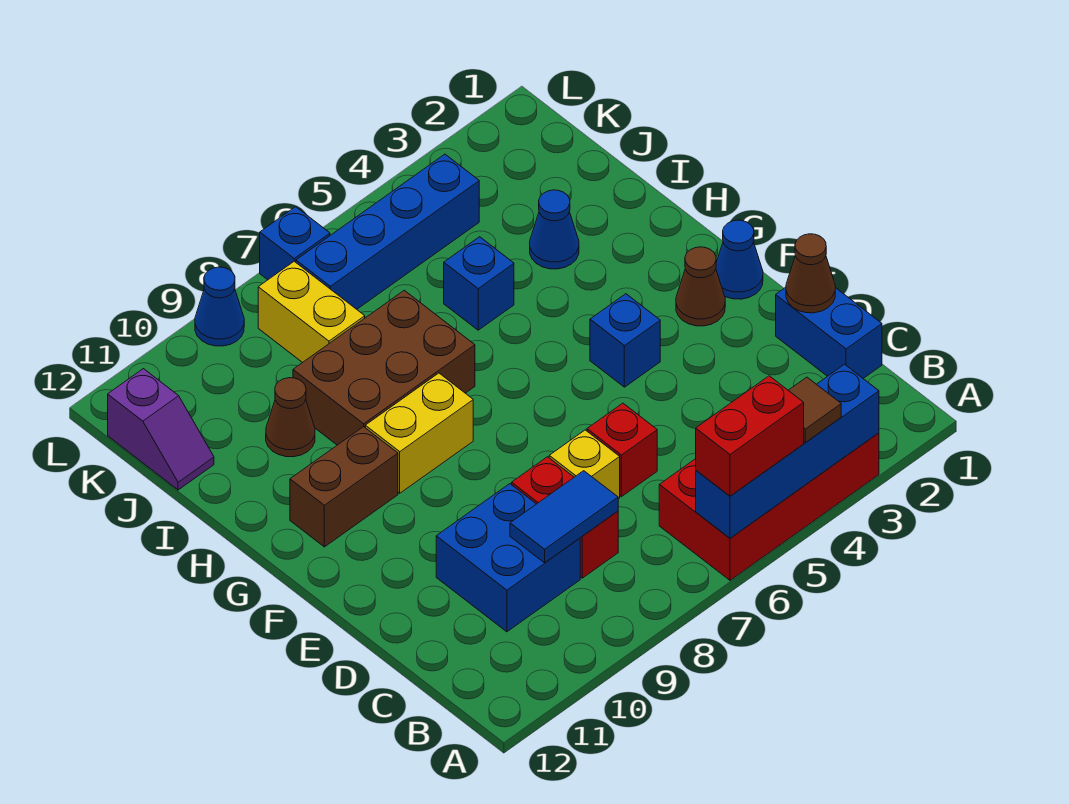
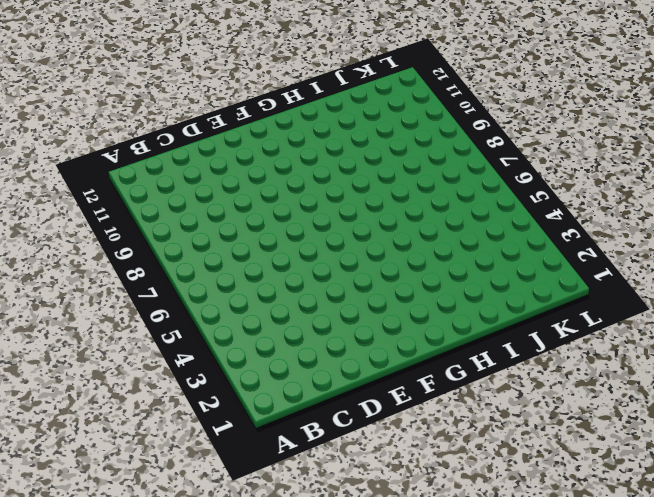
none -> red brick A3:B6 level 1
none -> blue brick C1:D1 level 1
none -> red brick C8:D8 level 1

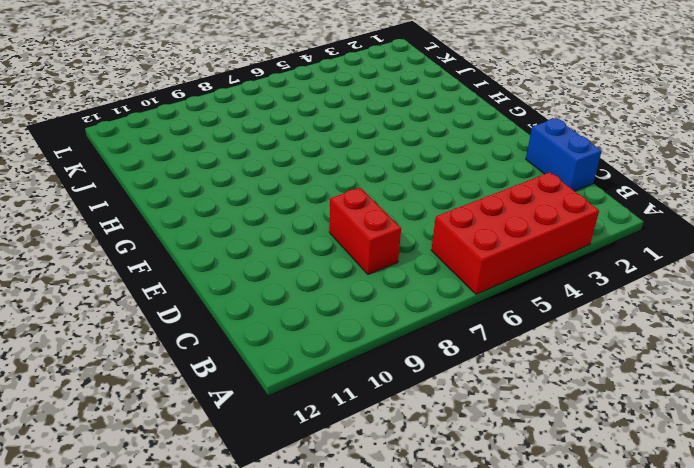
none -> blue brick C9:D10 level 1
none -> red brick D6 level 1
none -> yellow brick D7 level 1

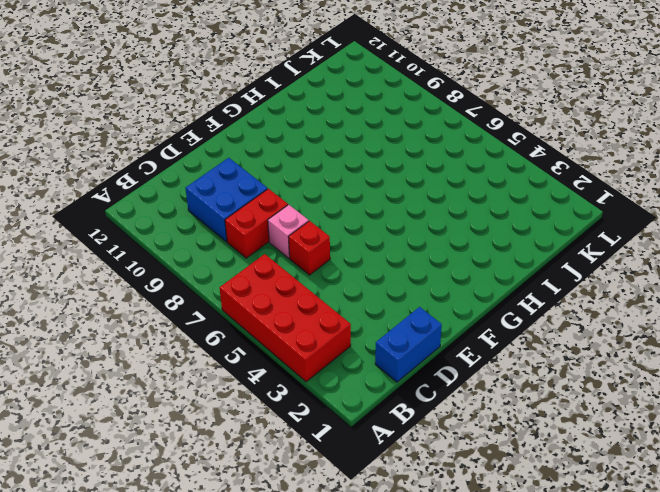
pink brick D7 level 1 -> yellow brick D7 level 1
none -> blue cone F1 level 1
none -> brown cone F2 level 1
none -> blue brick F4 level 1

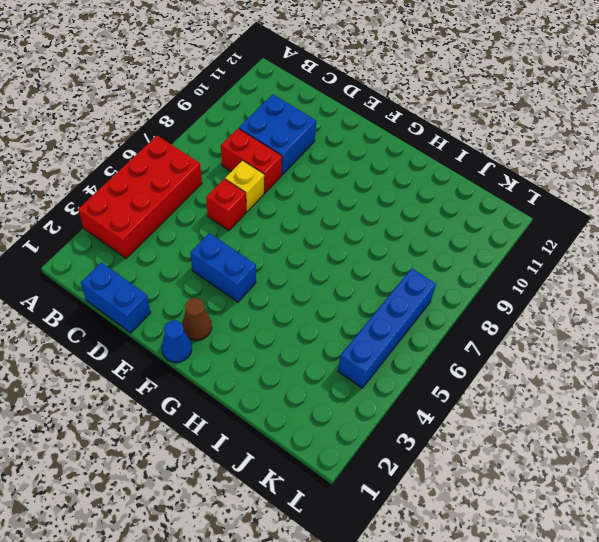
blue brick E4:F4 level 1 -> blue brick F4 level 1
none -> yellow brick G8:G9 level 1
none -> brown brick G10:G11 level 1
none -> brown brick H7:I9 level 1

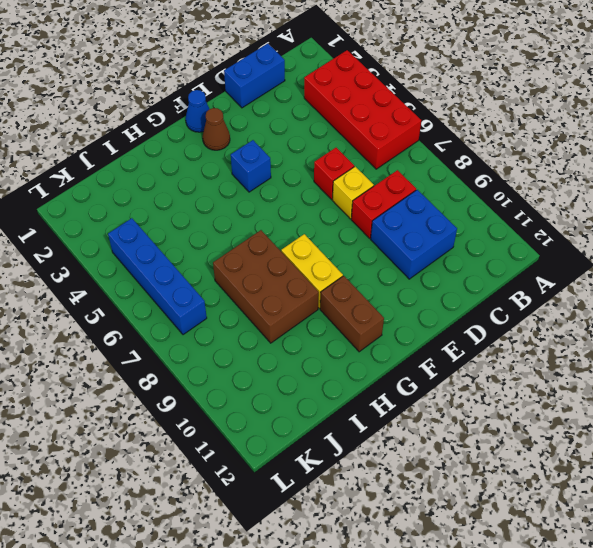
none -> blue cone I3 level 1
none -> blue brick I5 level 1
none -> brown cone I10 level 1

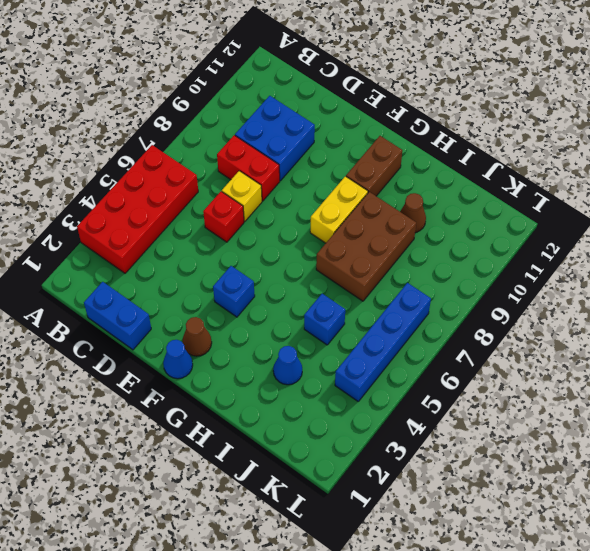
none -> yellow brick J8:K8 level 1
none -> purple slope J12:K12 level 1 top K
none -> blue brick L7 level 1

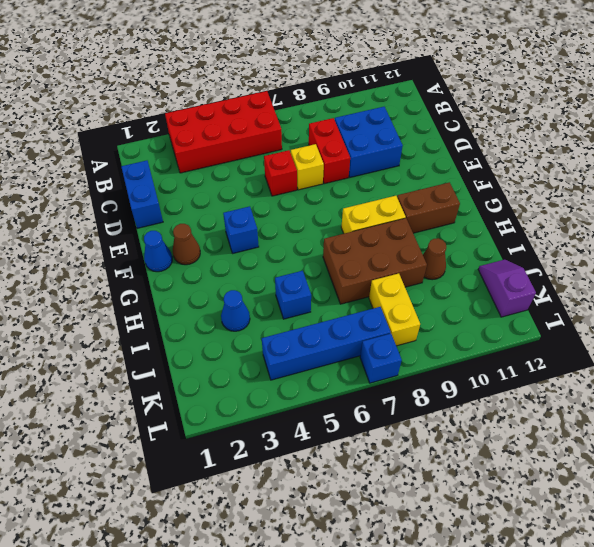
none -> blue cone L9 level 1
none -> blue brick A3:A6 level 2
none -> blue tile C8:C9 level 2

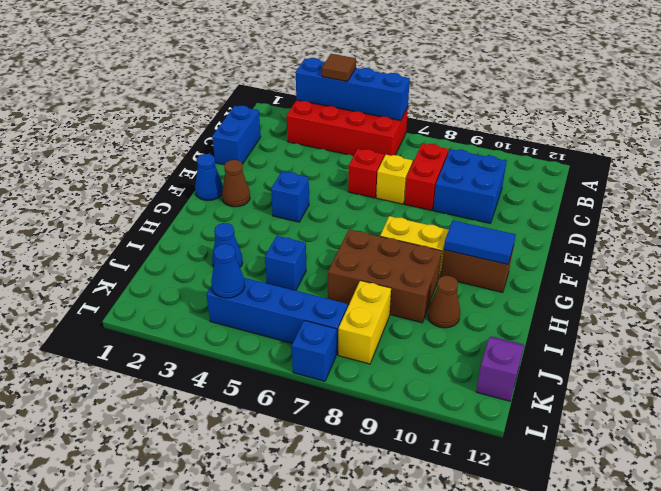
blue tile G10:G11 level 2 -> blue tile C8:C9 level 2
blue cone K4 level 2 -> blue cone L9 level 1
none -> brown cone D1 level 2
none -> red brick A5:A6 level 3

